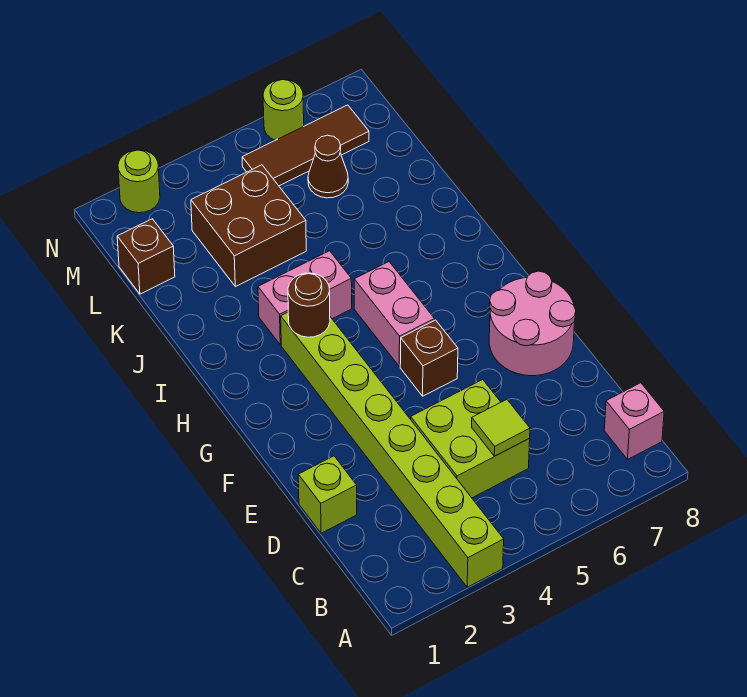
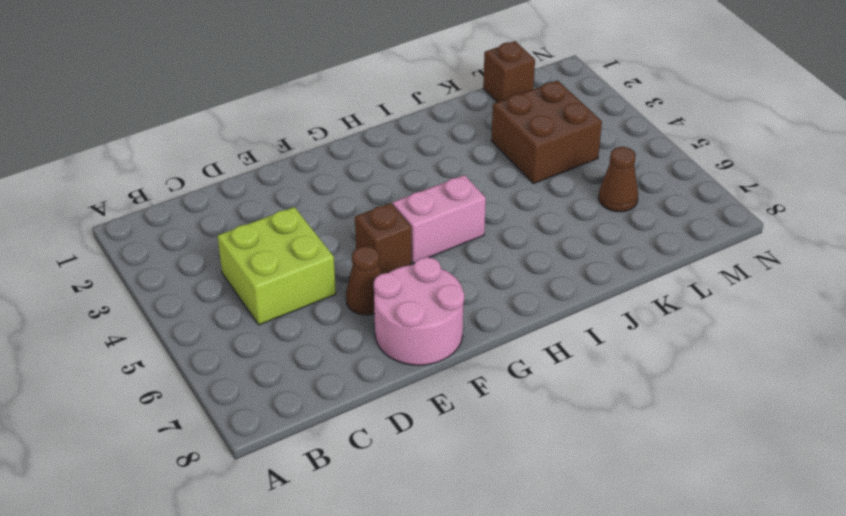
brown cone E6 level 1 -> none
none -> lime brick A3:H3 level 1
none -> pink brick B8 level 1
none -> lime brick D1 level 1

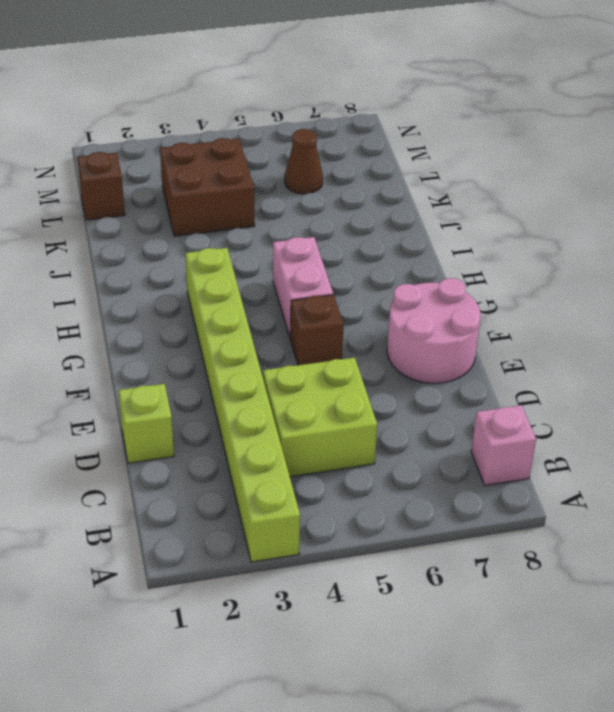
none -> pink brick I3:I4 level 1
none -> brown tile M5:M7 level 1
none -> lime round brick N2 level 1

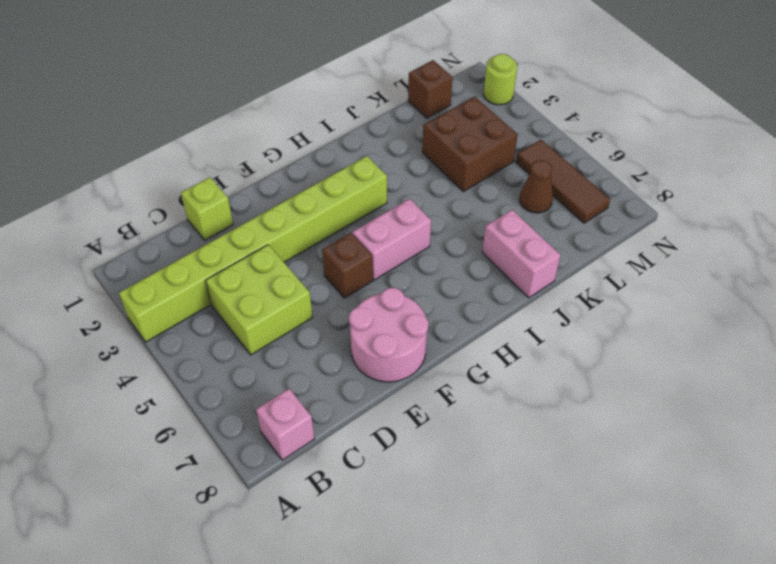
pink brick J7:J8 level 1 -> pink brick I3:I4 level 1
none -> lime round brick N6 level 1
none -> lime tile C5 level 2
none -> brown round brick H3 level 2

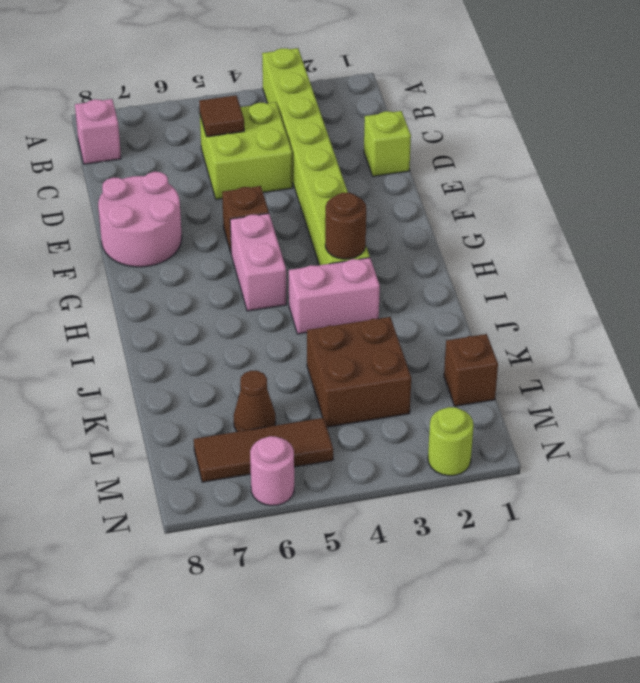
brown tile C5 level 2 -> lime tile C5 level 2
pink round brick N6 level 1 -> lime round brick N6 level 1

